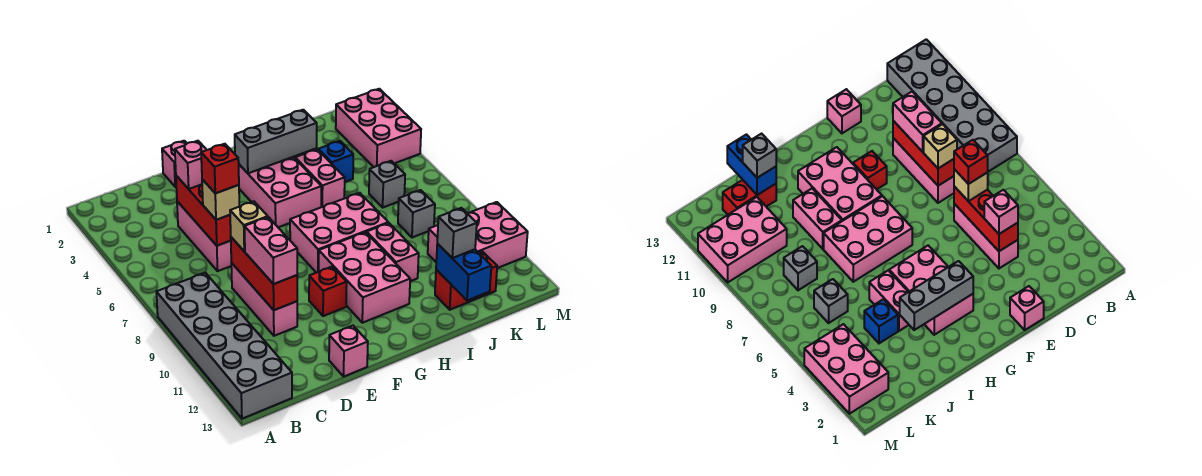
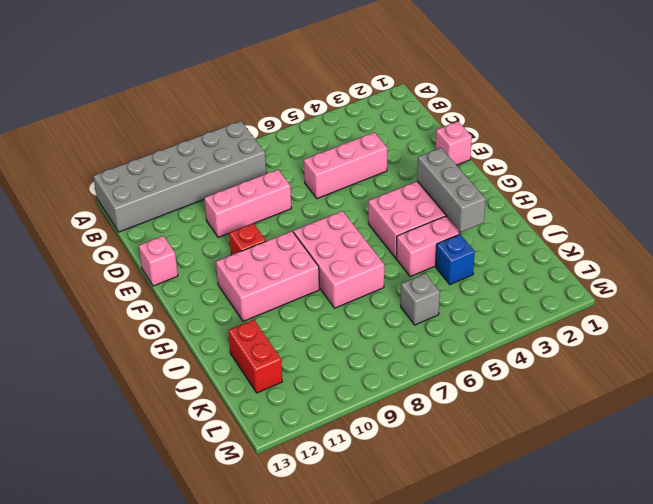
none -> pink brick I9:I10 level 1
none -> grey brick K8 level 1
none -> pink brick K10:M11 level 1

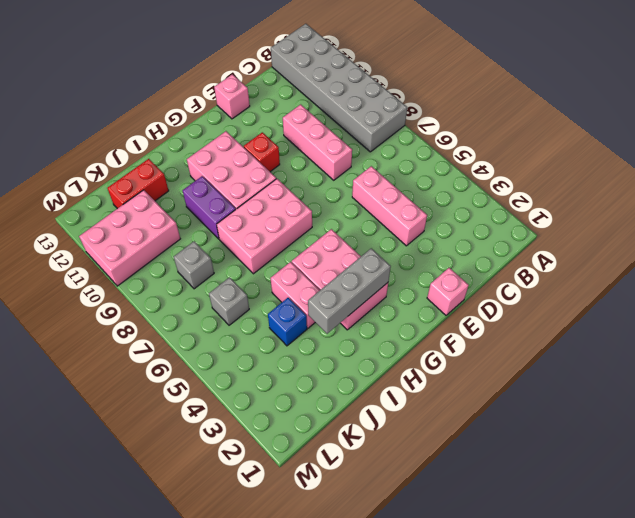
purple brick I9:I10 level 1 -> pink brick I9:I10 level 1
none -> pink brick L2:M4 level 1
none -> red brick D4:D6 level 2
none -> red brick D8:D10 level 2

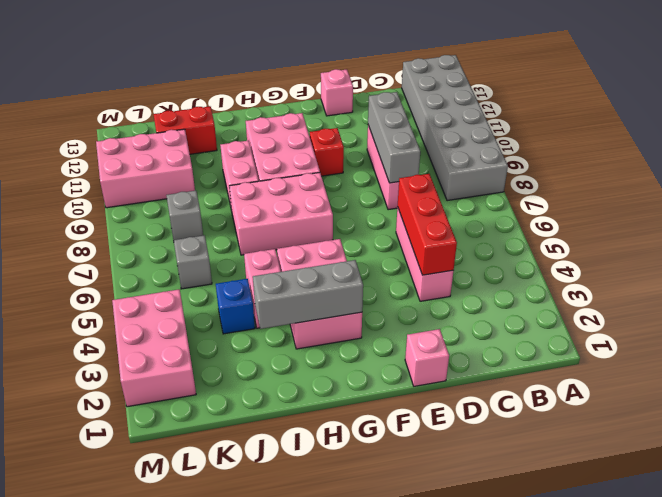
grey brick D8:D10 level 2 -> red brick D8:D10 level 2
none -> blue brick J12:J13 level 2
none -> pink brick D4 level 3
none -> tan brick D6 level 3

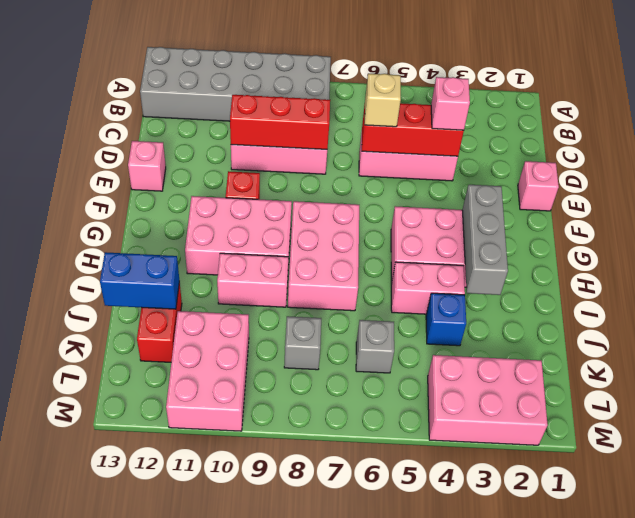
none -> tan brick D8 level 3
none -> pink brick D9:D10 level 3
none -> grey brick J12 level 3

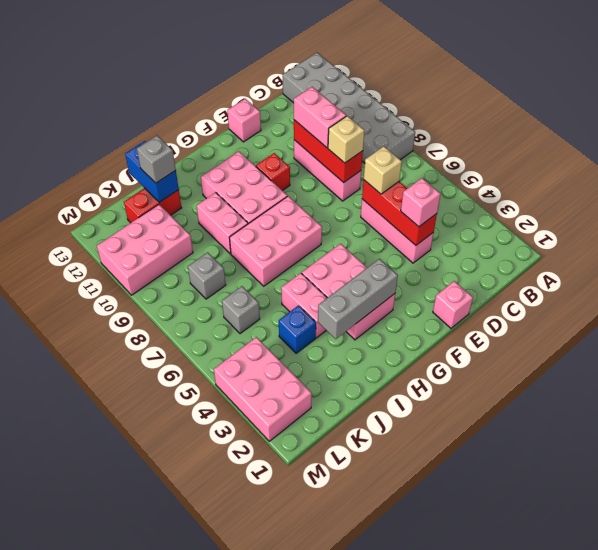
none -> red brick D6 level 4

